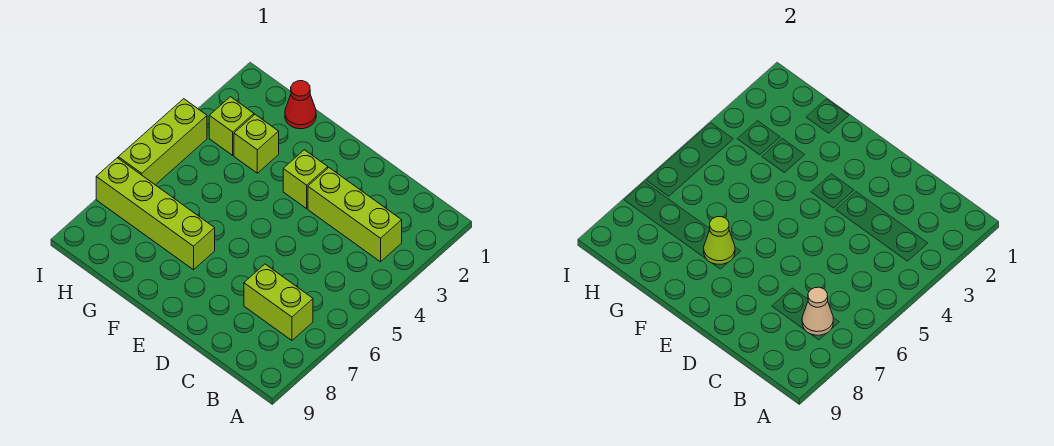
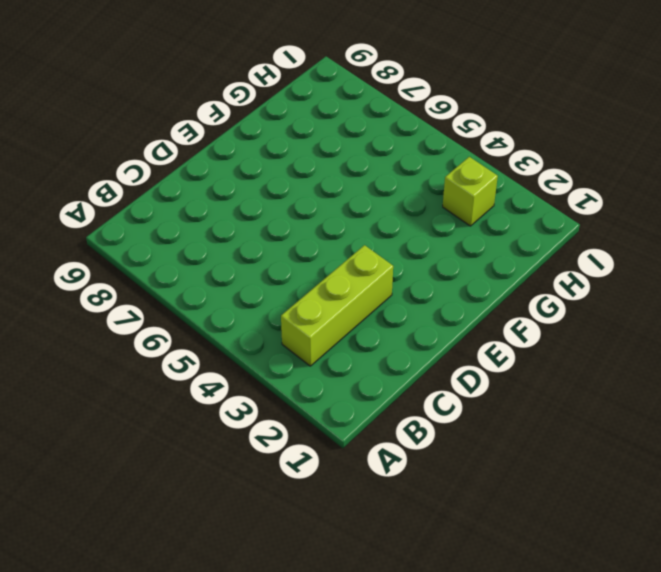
none -> lime brick B7:C7 level 1
none -> lime brick E3 level 1

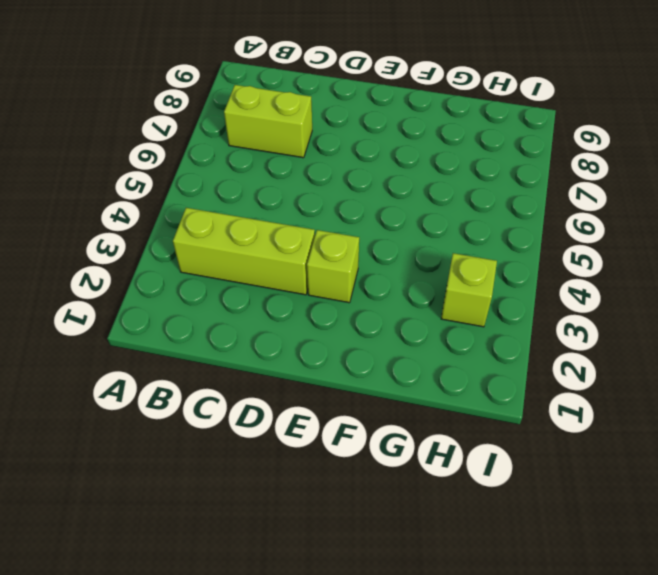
none -> lime brick F7:I7 level 1
none -> red cone G1 level 1

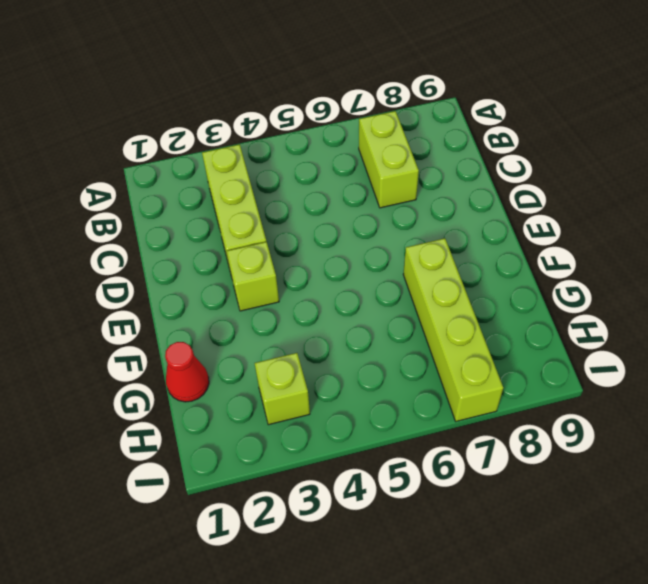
none -> lime brick G3 level 1
none -> lime brick I4:I6 level 1

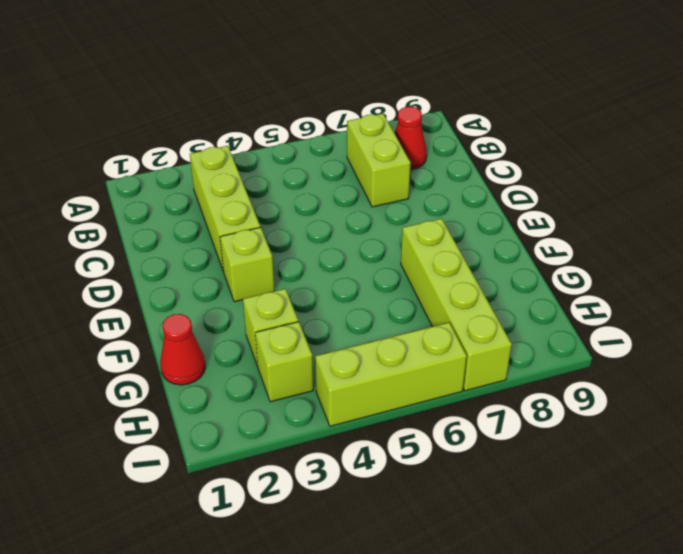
red cone B8 level 1 -> none
none -> tan cone B7 level 2
none -> lime cone F7 level 2

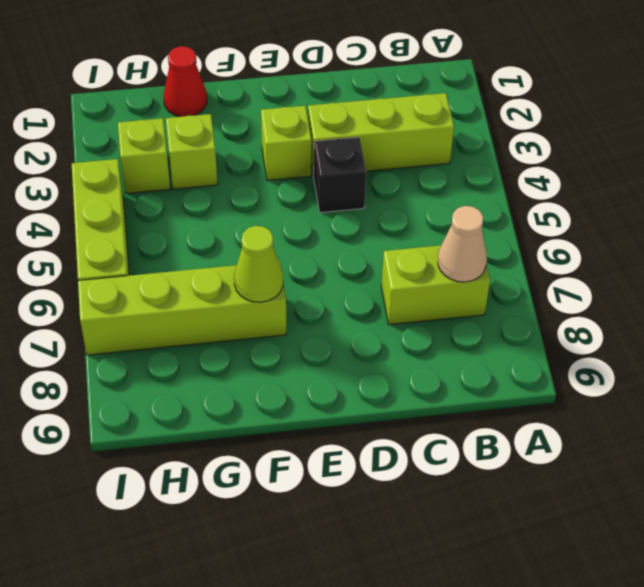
black brick D4 level 1 -> none

